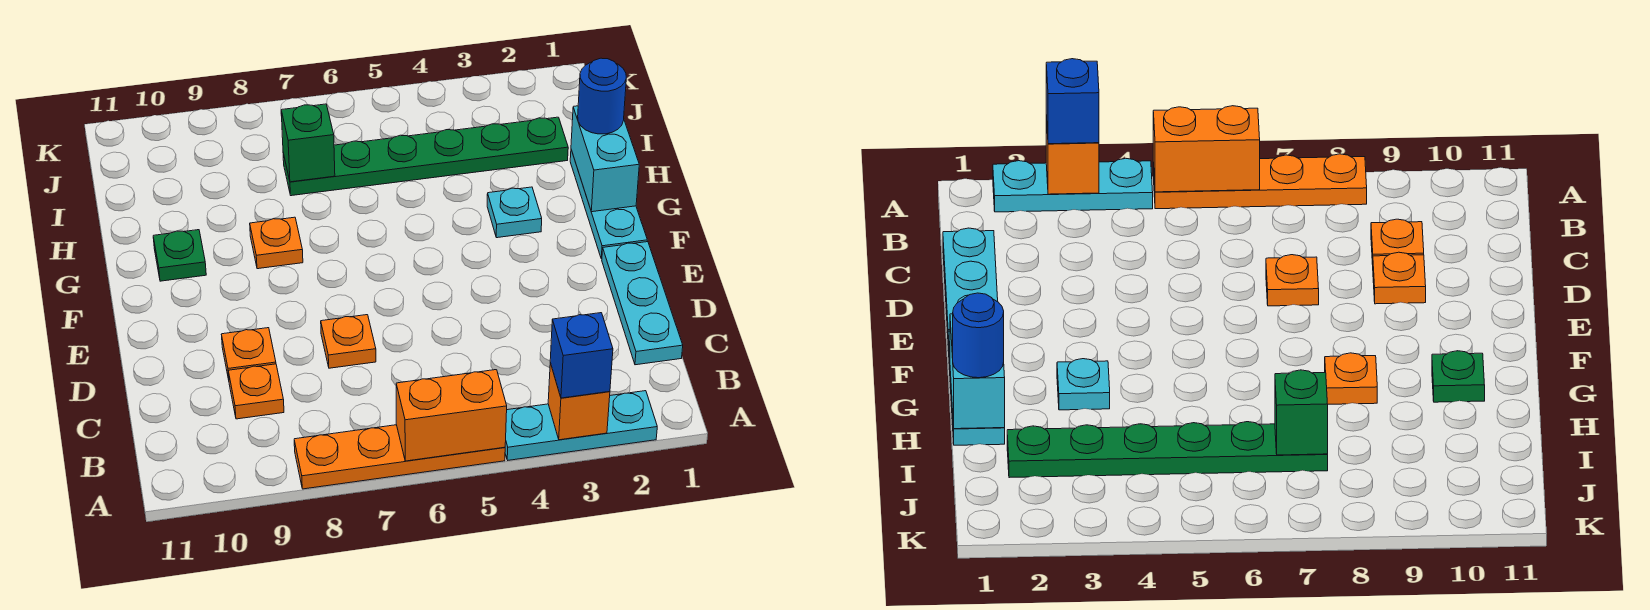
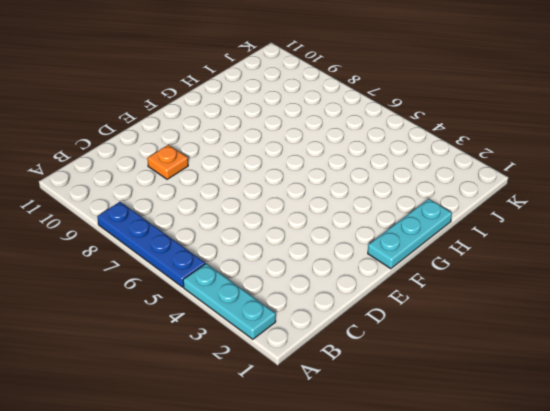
blue plate A5:A8 level 1 -> orange plate A5:A8 level 1
none -> cyan plate C1:E1 level 1
none -> orange plate C9 level 1
none -> orange plate D7 level 1

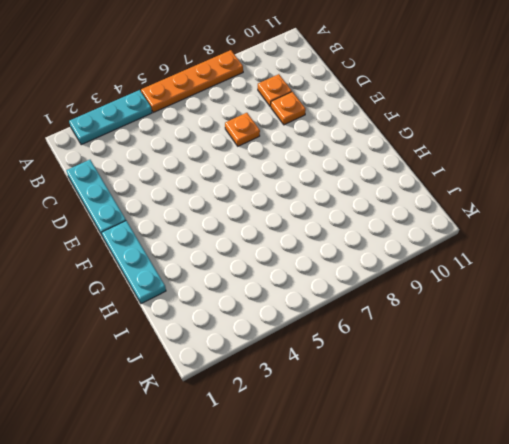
none -> cyan plate G3 level 1
none -> orange plate G8 level 1
none -> green plate G10 level 1

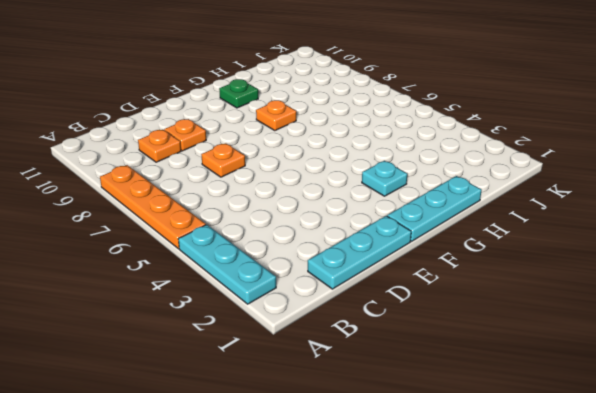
none -> green plate I2:I7 level 1
none -> orange brick A3 level 2
none -> orange brick A5:A6 level 2

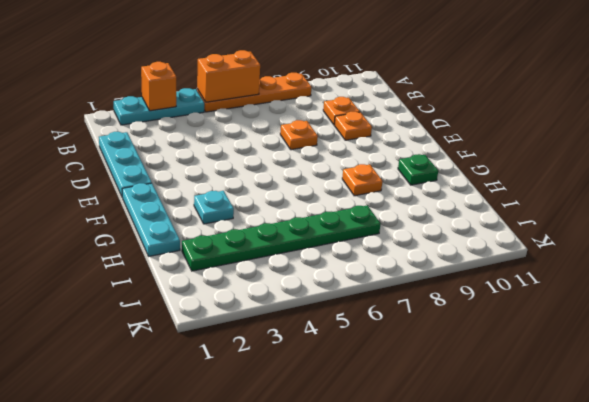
none -> cyan brick G1:H1 level 2
none -> green brick I7 level 2
none -> blue brick A3 level 3

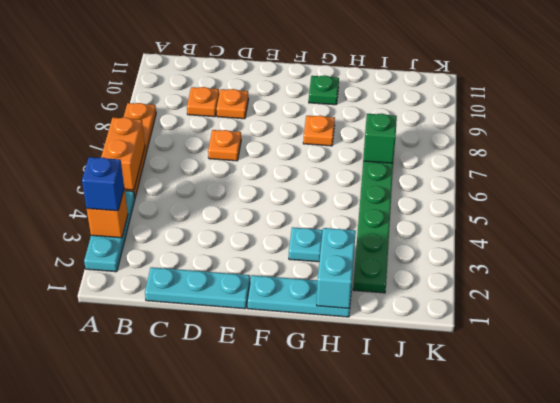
cyan brick H1:H2 level 2 -> cyan brick G1:H1 level 2
none -> blue round brick H1 level 3

